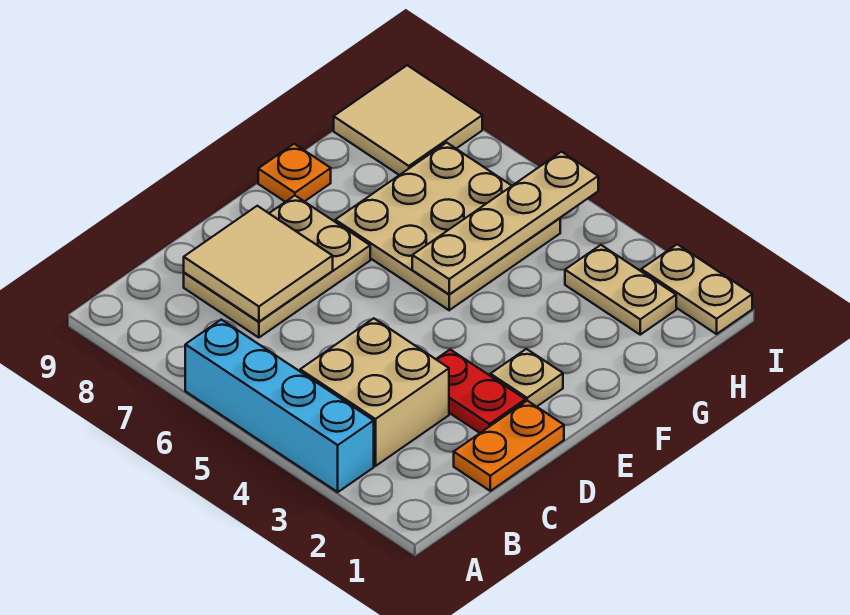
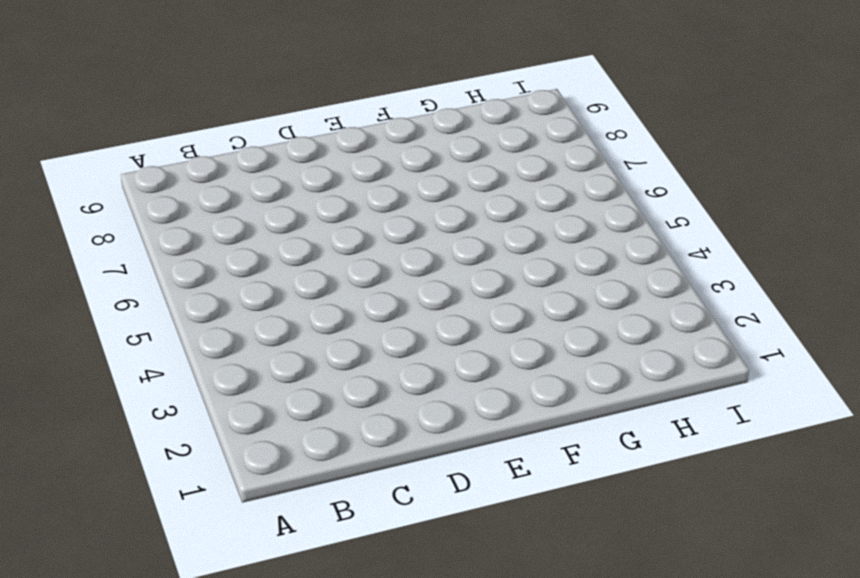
none -> cyan brick A3:A6 level 1
none -> tan brick B3:C4 level 1
none -> orange plate C1:D1 level 1

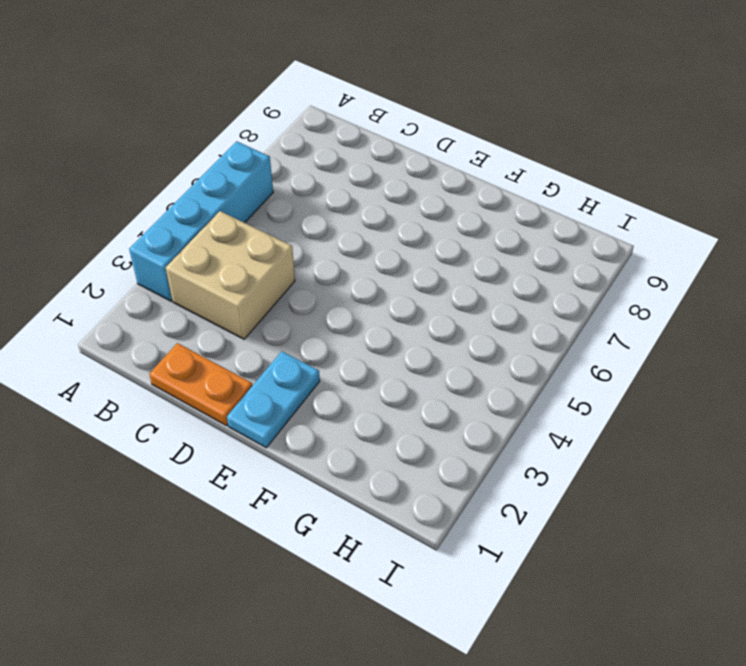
cyan plate E1:E2 level 1 -> tan plate E2 level 1
none -> tan plate C7:E8 level 1
none -> red plate D2:D3 level 1
none -> tan plate F5:H7 level 1

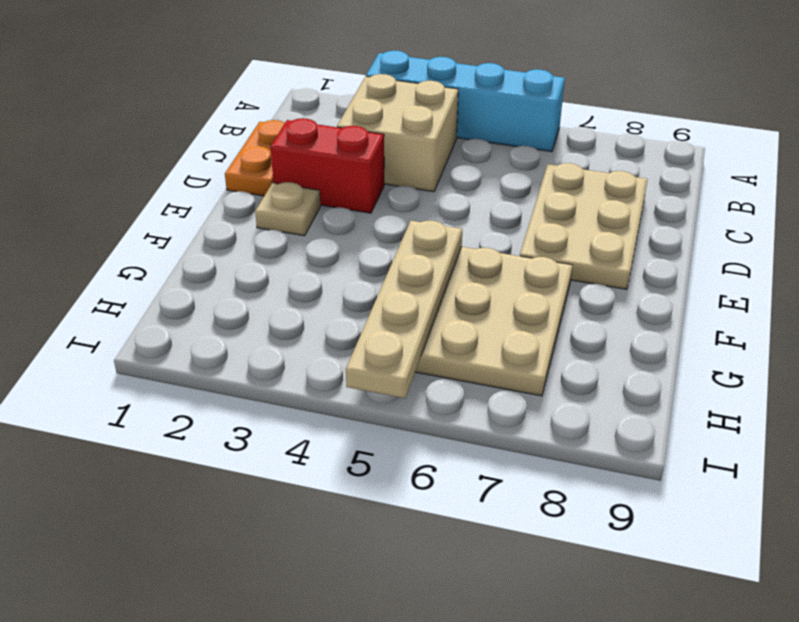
red brick D2:D3 level 1 -> red plate D2:D3 level 1
none -> orange plate F9 level 1
none -> tan plate H2:H3 level 1
none -> tan tile H8:I9 level 1

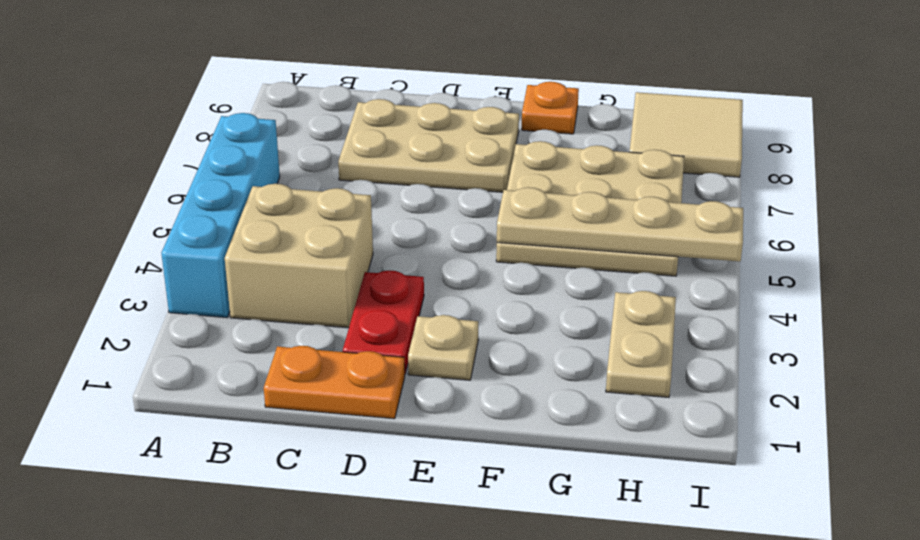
none -> tan plate I1:I2 level 1
none -> tan tile C7:D8 level 2

